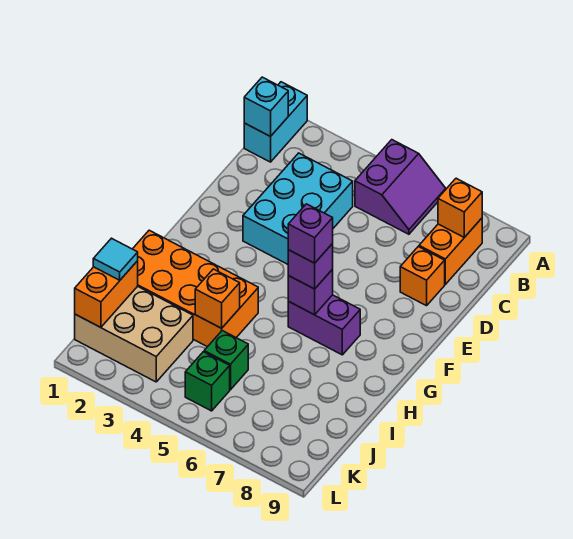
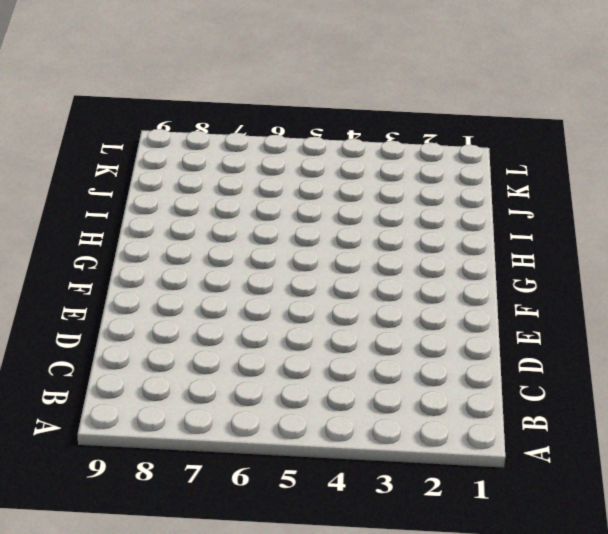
none -> cyan brick A1:B1 level 1
none -> purple slope A5:B6 level 1 top 5
none -> orange brick B8:C8 level 1

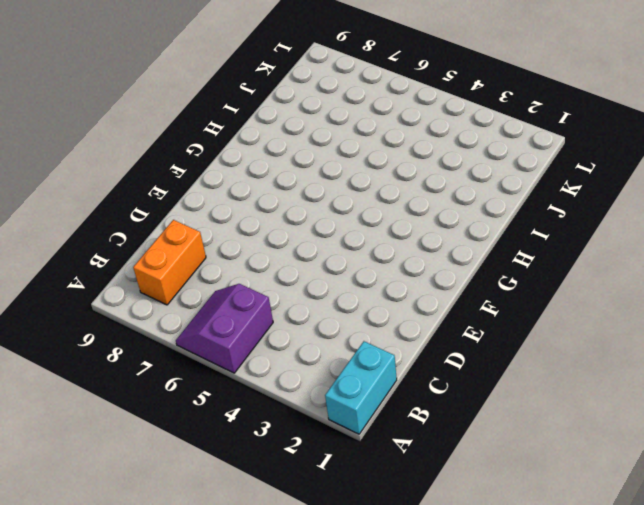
none -> cyan brick C3:E4 level 1
none -> orange brick D8 level 1
none -> purple brick G6:G7 level 1

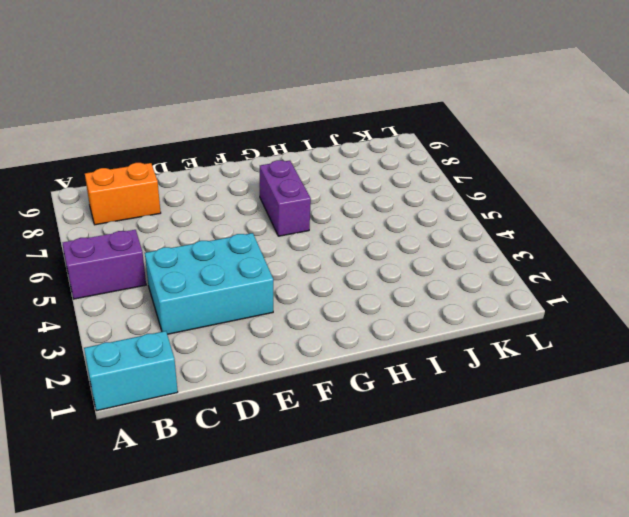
none -> orange brick D8 level 1
none -> orange brick H1:I4 level 1
none -> tan brick J1:K3 level 1

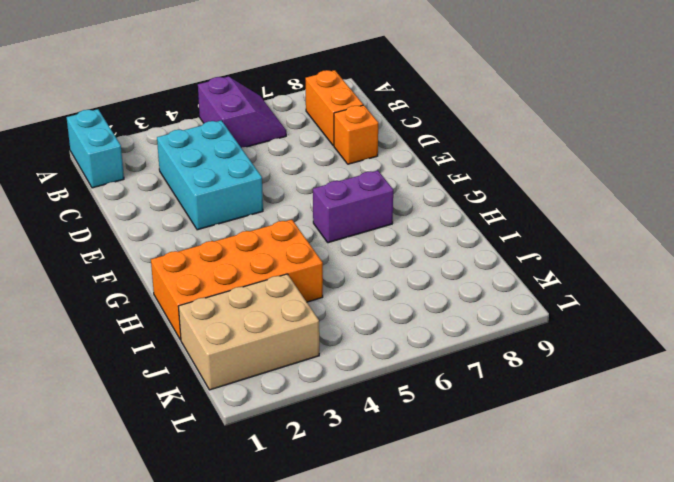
none -> green brick J5 level 1
none -> green brick K5 level 1
none -> cyan brick B1 level 2

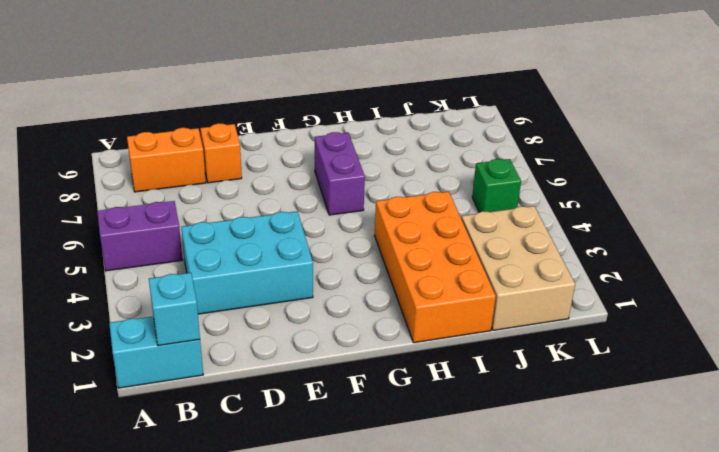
none -> green brick J5 level 1
none -> orange brick B8 level 2
none -> purple brick G6 level 2

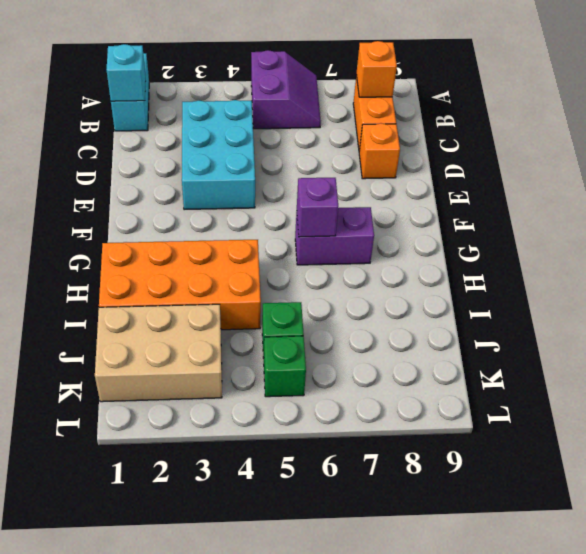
none -> orange brick I4 level 2
none -> orange brick J1:K1 level 2
none -> purple brick G6 level 3

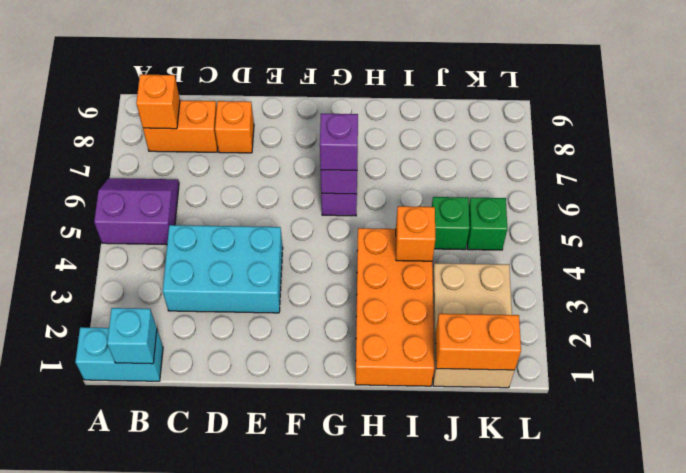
none -> cyan tile J1 level 3
none -> purple brick G6 level 4

